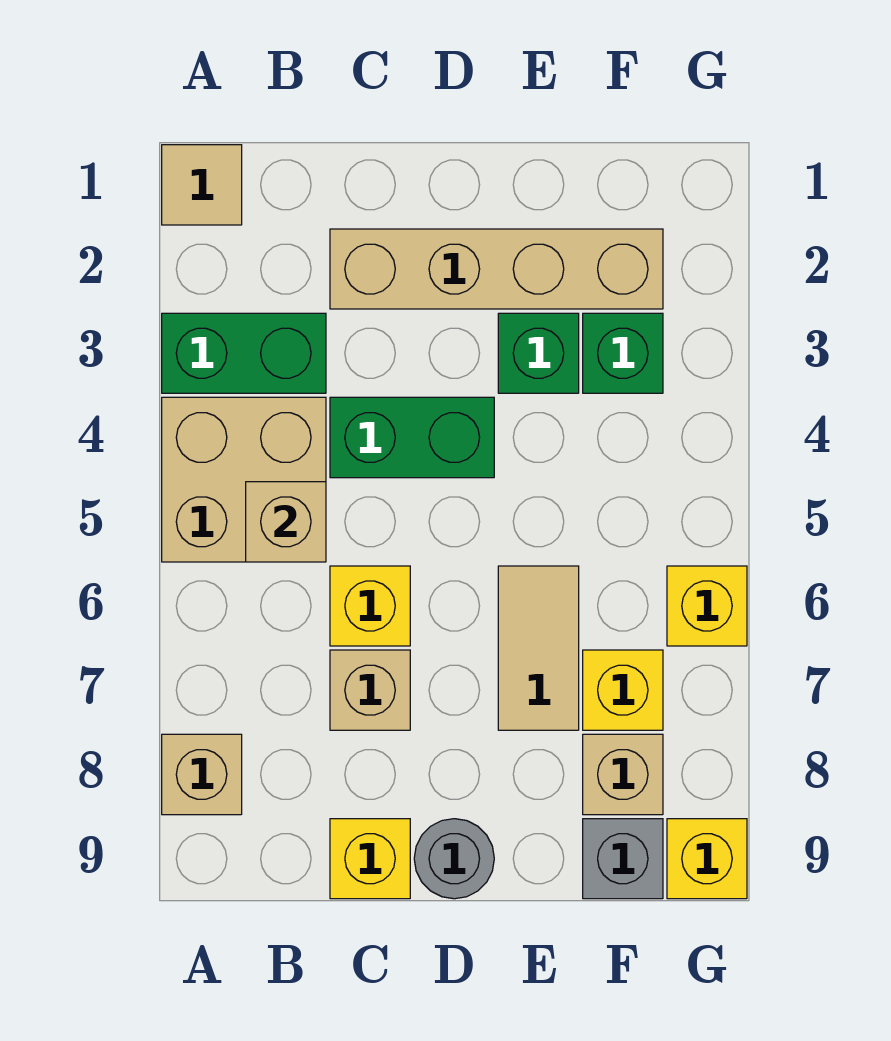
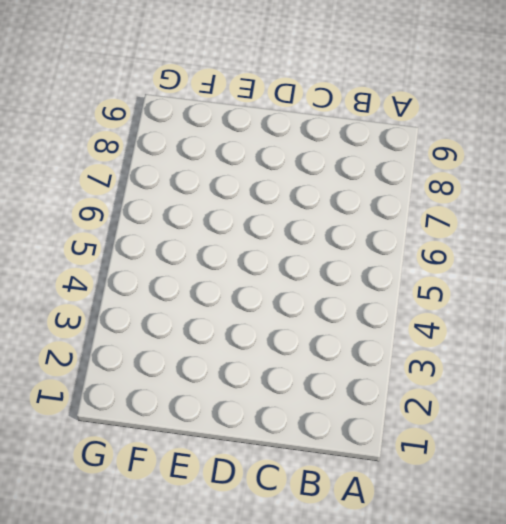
none -> tan tile A1 level 1
none -> green brick A3:B3 level 1
none -> tan brick A4:B5 level 1

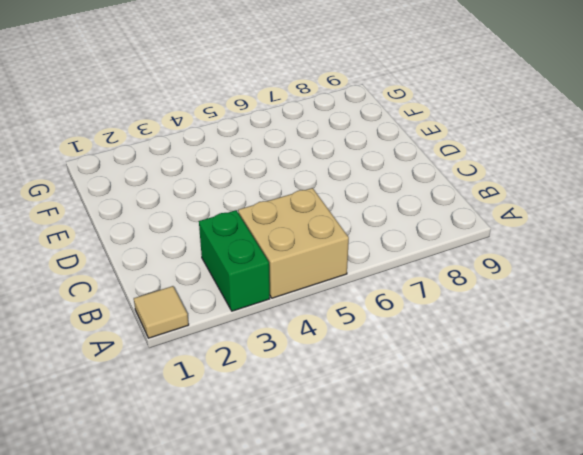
none -> tan brick A8 level 1
none -> tan brick C2:F2 level 1
none -> green brick C4:D4 level 1

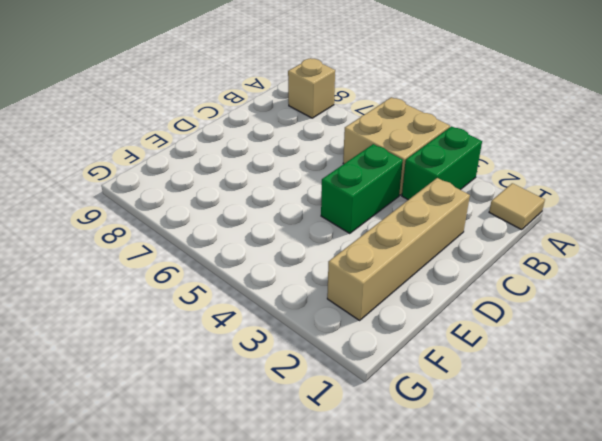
none -> yellow brick C6 level 1
none -> tan brick C7 level 1
none -> yellow brick C9 level 1

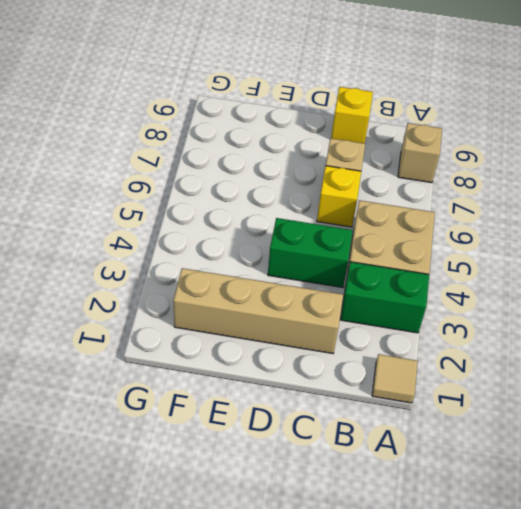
none -> grey round brick D9 level 1
none -> green brick E3 level 1
none -> tan tile E6:E7 level 1

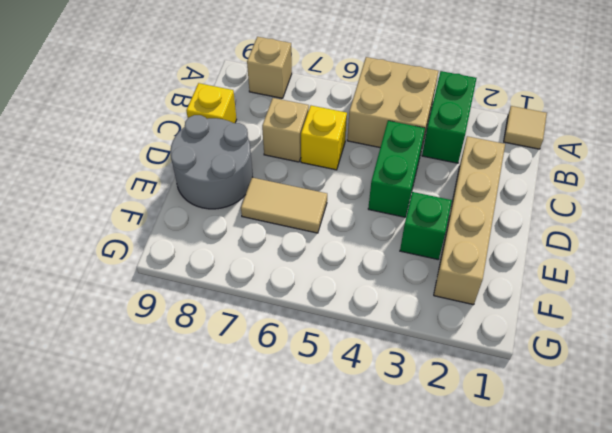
grey round brick D8:E9 level 1 -> grey round brick D9 level 1
none -> green brick F3 level 1
none -> yellow brick F7 level 1
none -> tan brick F8 level 1

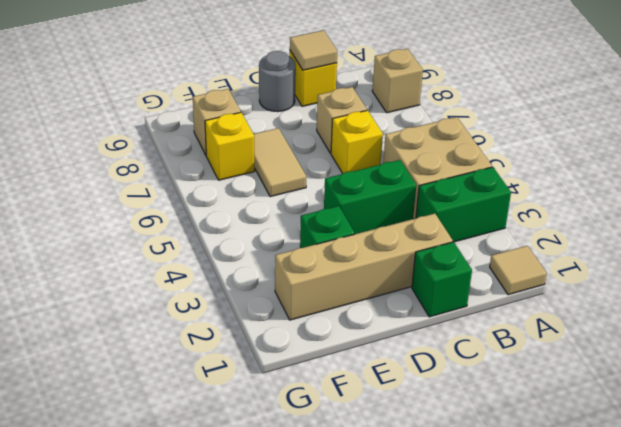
green brick C1 level 1 -> green brick F3 level 1
tan tile C9 level 2 -> none
none -> grey brick F9 level 1
none -> yellow brick G6 level 1
none -> yellow brick G9 level 1

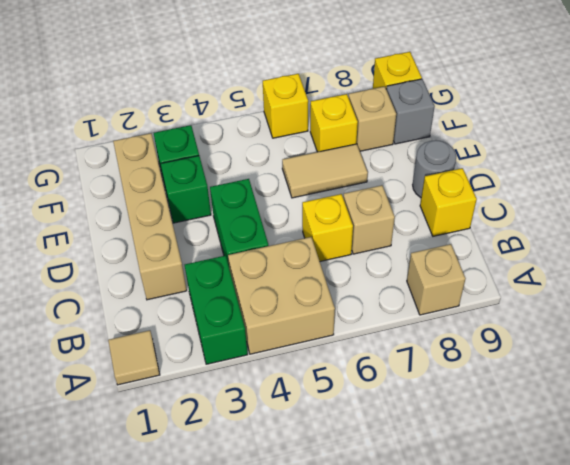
none -> tan brick B5 level 2

